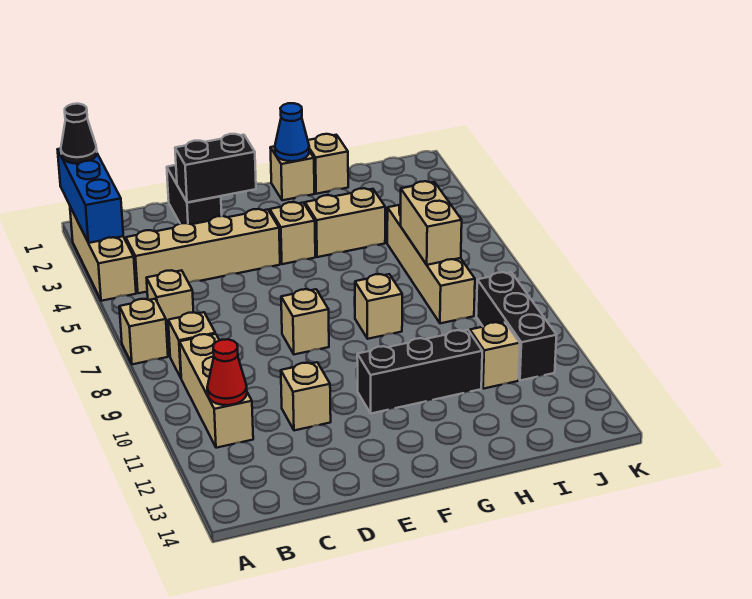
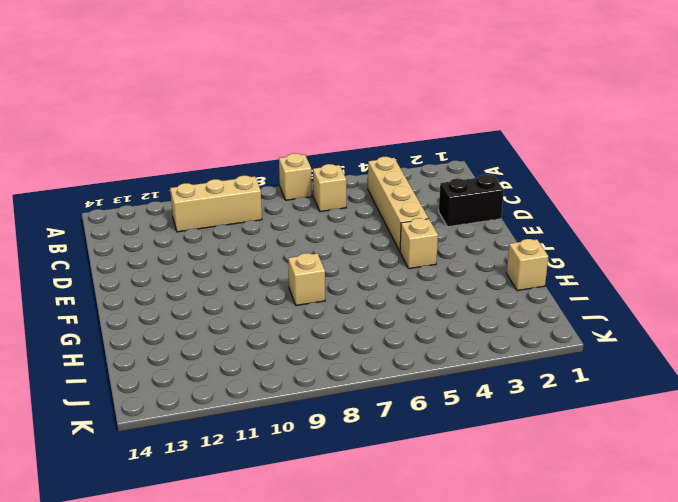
none -> tan brick A2:A4 level 1
none -> tan brick B8 level 1
none -> tan brick D11 level 1

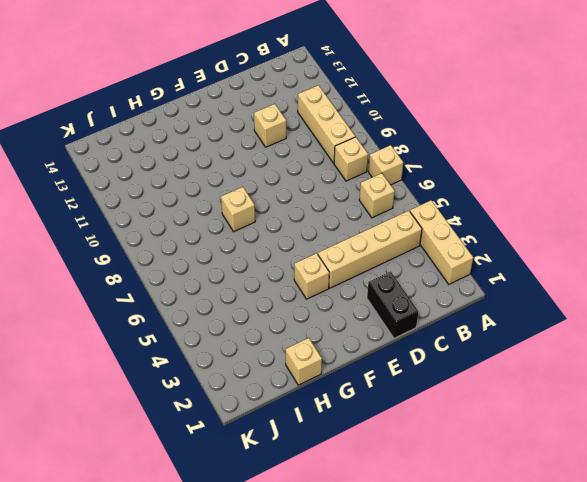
none -> tan brick E8 level 1
none -> black brick F11:H11 level 1
none -> tan brick G1 level 1

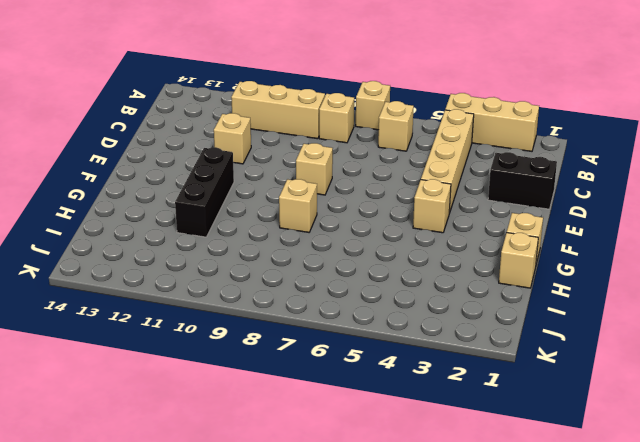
none -> tan brick G4:H4 level 1
none -> tan brick I5:I8 level 1
none -> tan brick I11 level 1

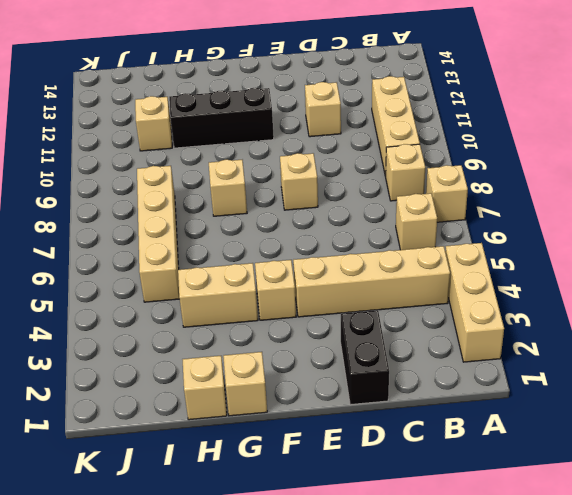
none -> black brick J9:J11 level 1
none -> blue brick A1:A3 level 2
none -> red cone B11 level 2

